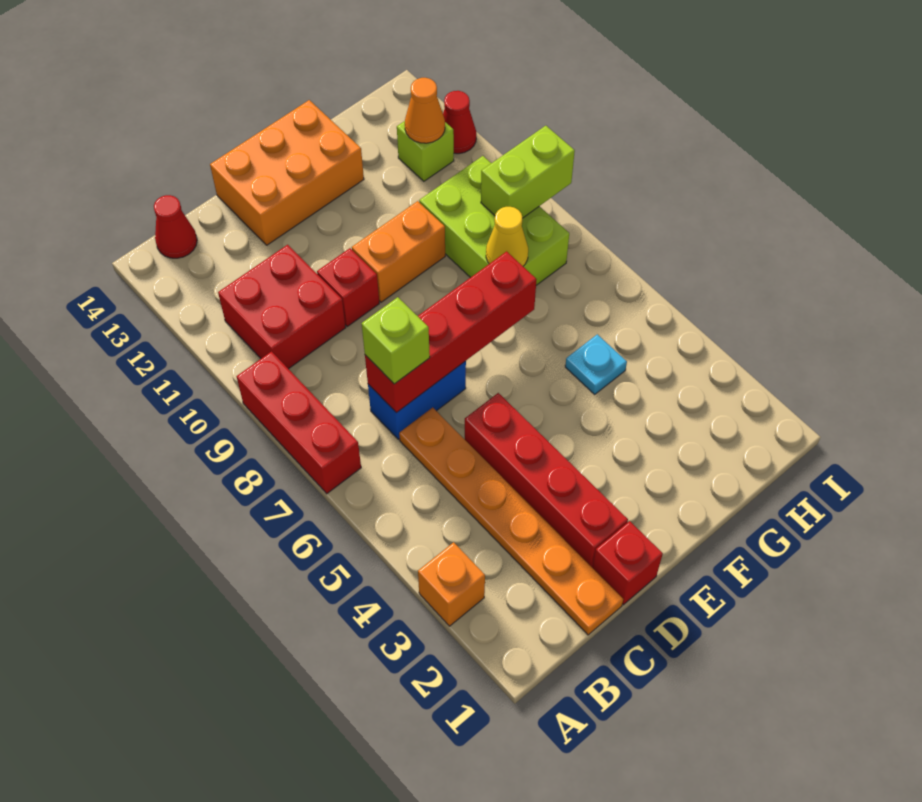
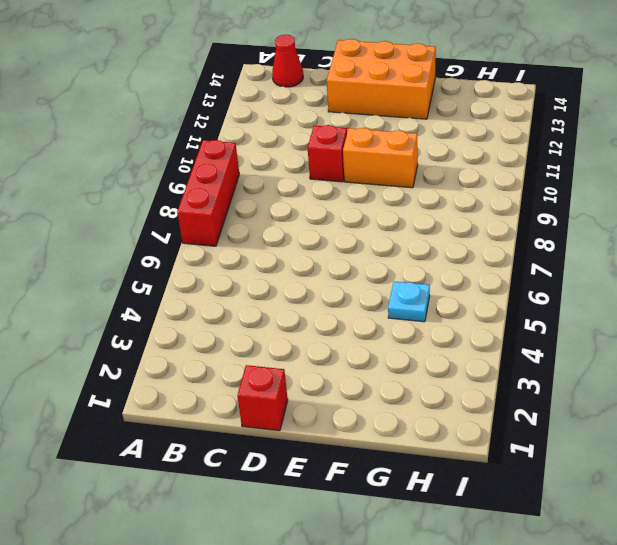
none -> orange brick A3 level 1
none -> red brick B10:C11 level 1
none -> orange plate C1:C6 level 1

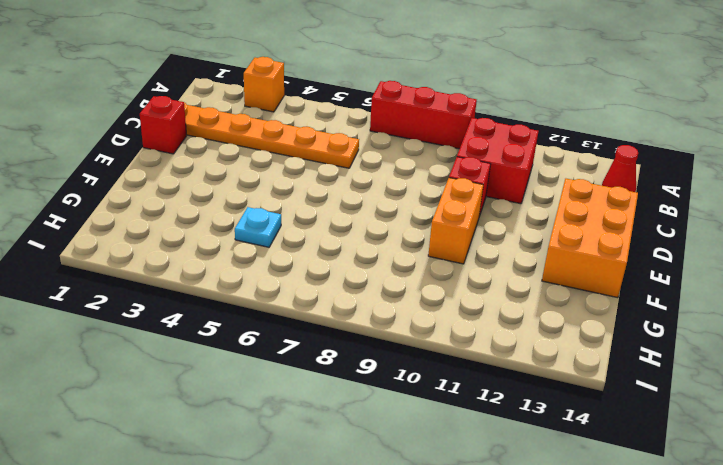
none -> blue brick C7:D7 level 1
none -> red brick D2:D5 level 1
none -> lime brick G8:H10 level 1

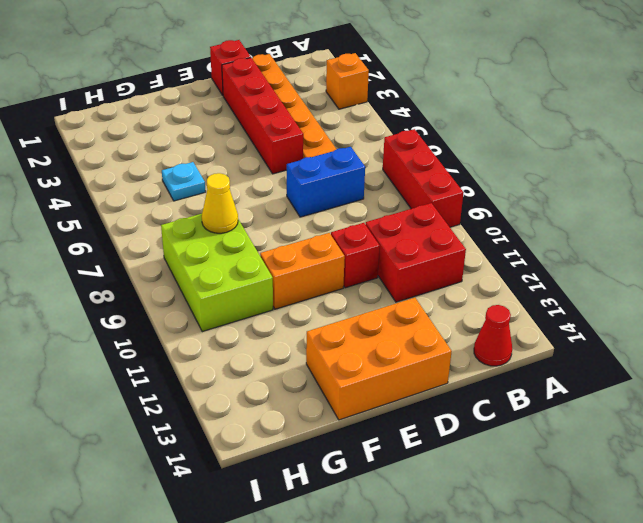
none -> lime brick H12 level 1
none -> red cone I12 level 1
none -> red brick C7:F7 level 2

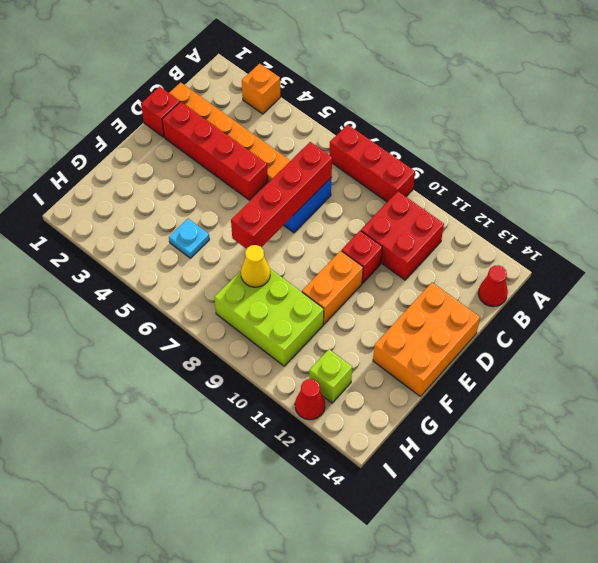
none -> lime brick H9:I9 level 2
none -> orange cone H12 level 2
none -> lime brick C7 level 3

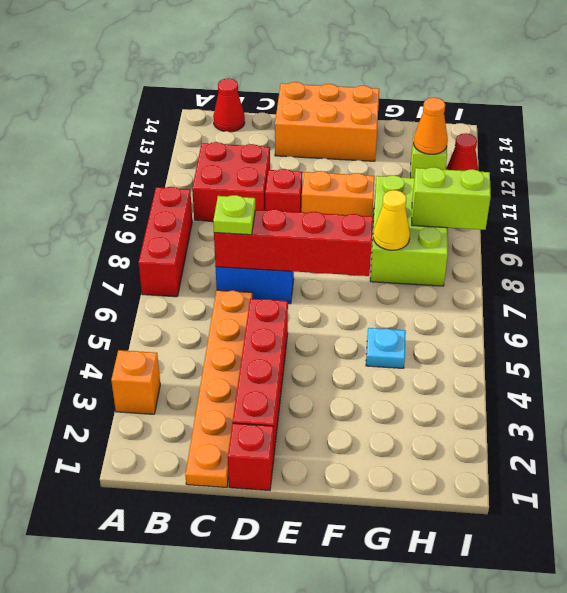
lime plate C7 level 3 -> lime brick C7 level 3

